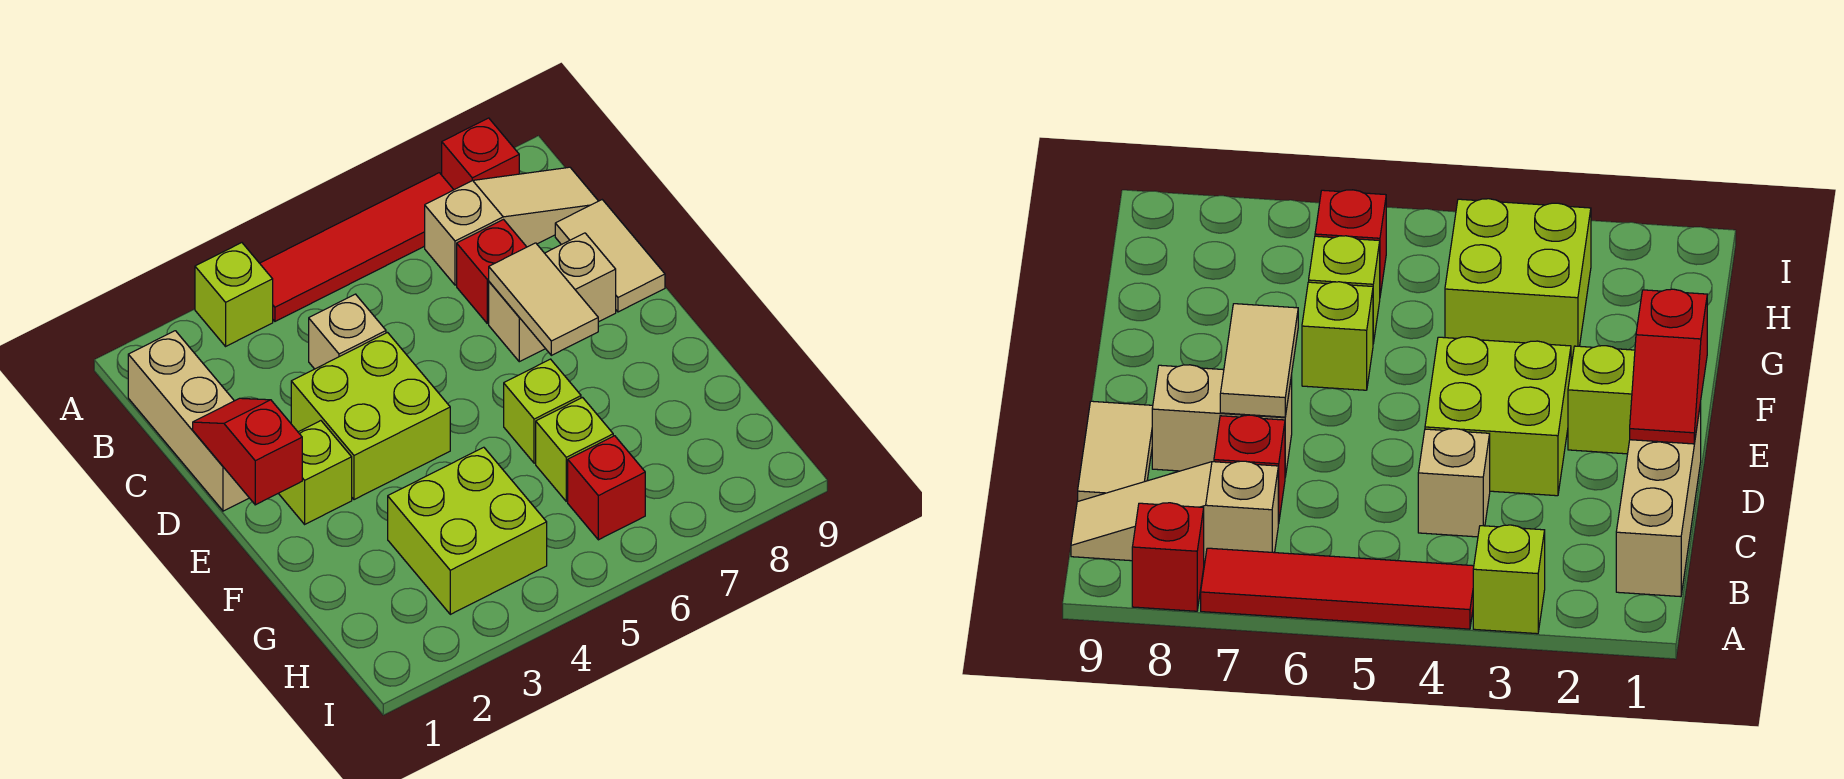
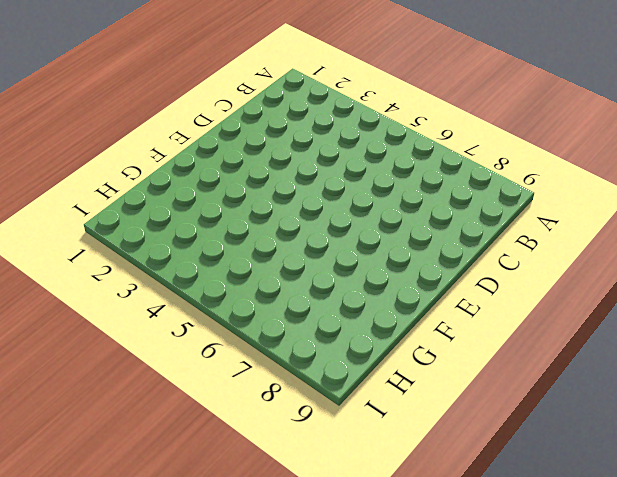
none -> lime brick A3 level 1
none -> red tile A4:A7 level 1
none -> red brick A8 level 1

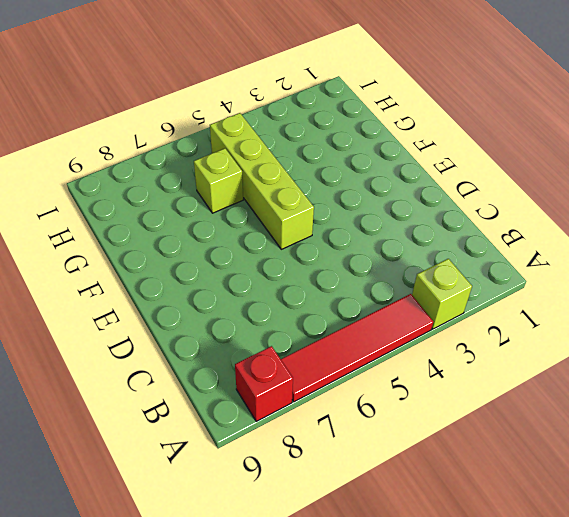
lime brick E5:H5 level 1 -> none
none -> tan brick B1:D1 level 1
none -> tan slope B7:B9 level 1 top 7
none -> tan brick C4 level 1

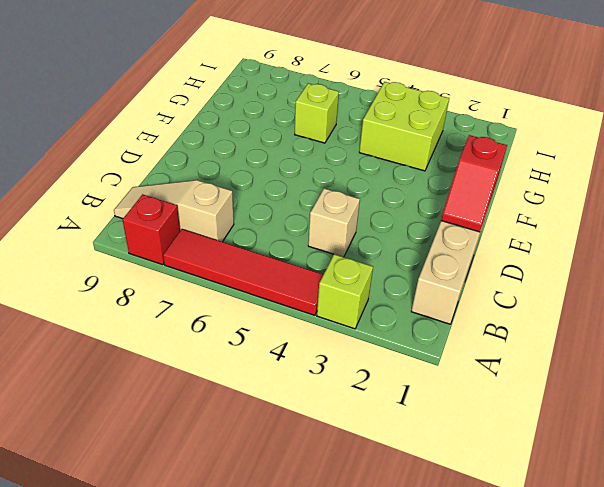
none -> red brick C7 level 1
none -> tan tile C9:D9 level 1
none -> lime brick D3:E4 level 1

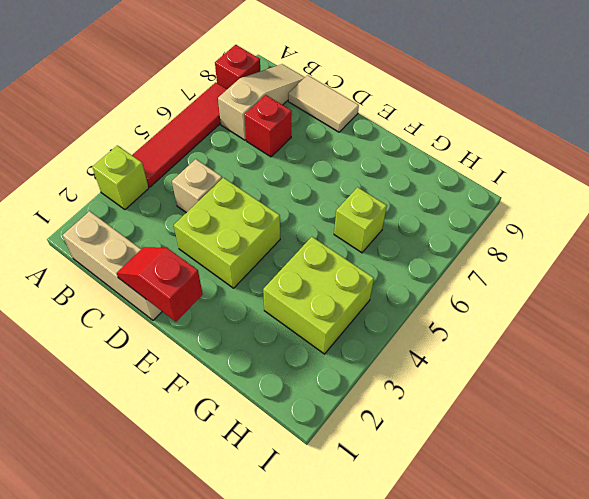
none -> tan brick D7:D8 level 1
none -> lime brick E2 level 1
none -> lime brick F6 level 1

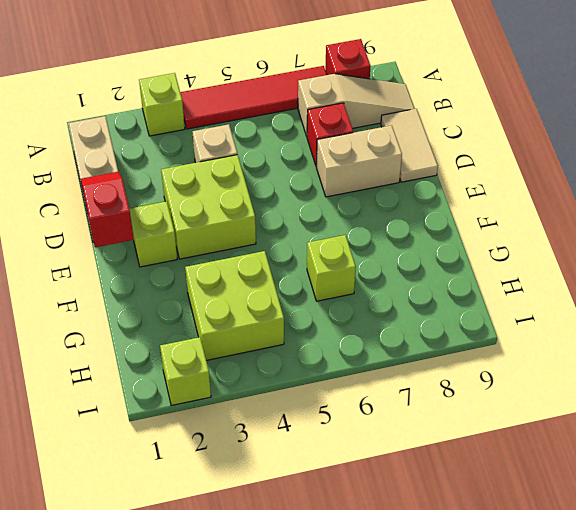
lime brick I2 level 1 -> lime brick F6 level 1
none -> red brick H6 level 1
none -> tan tile D7:E7 level 2

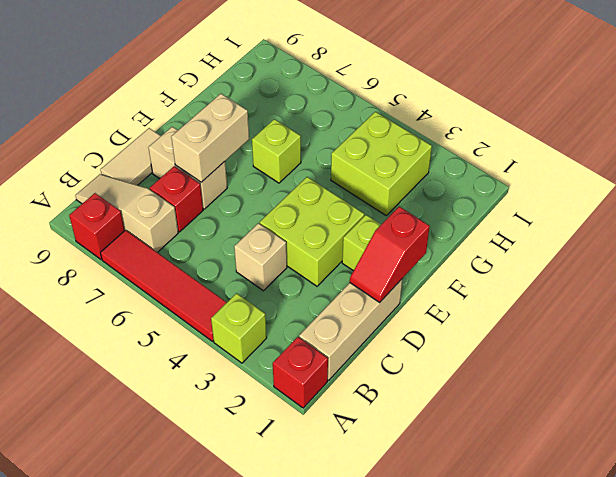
red brick A1 level 1 -> red brick H6 level 1
tan brick D7:E7 level 2 -> tan tile D7:E7 level 2
none -> lime brick G6 level 1

